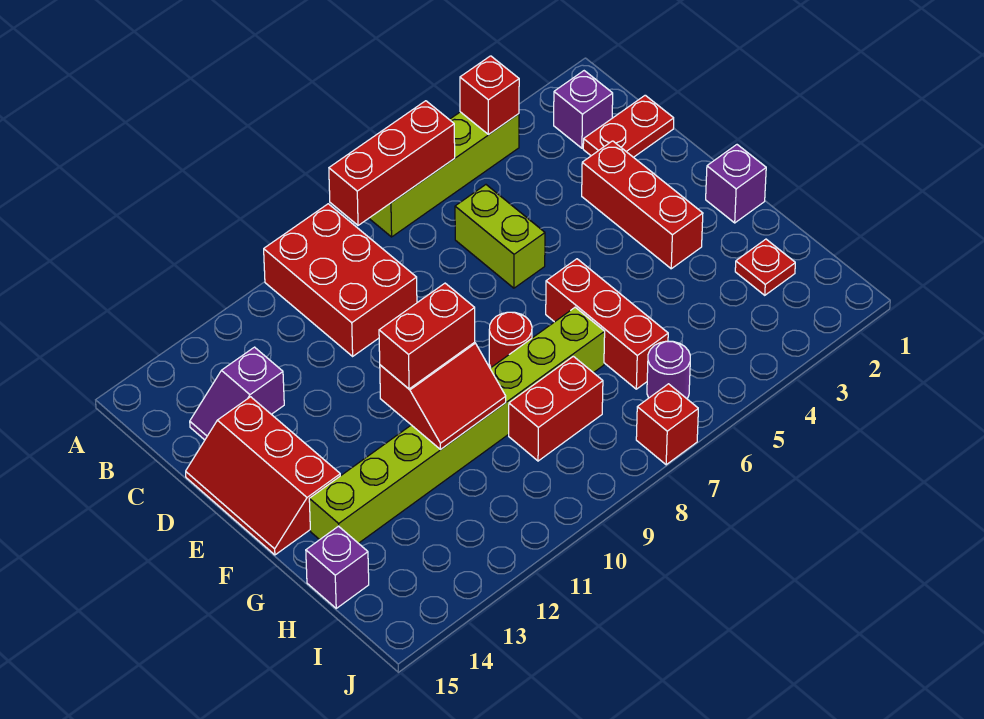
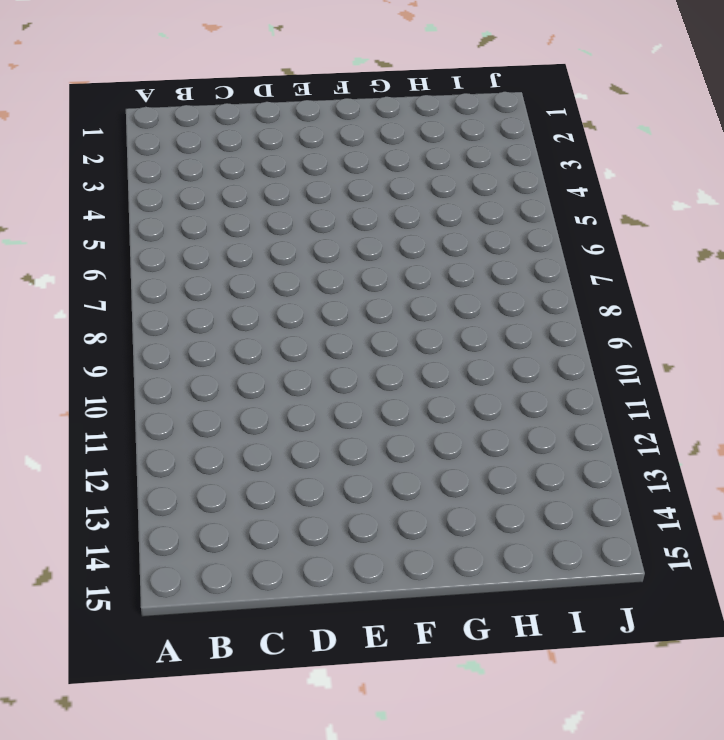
none -> lime brick A4:A7 level 1
none -> red brick A9:C10 level 1
none -> purple brick B2 level 1

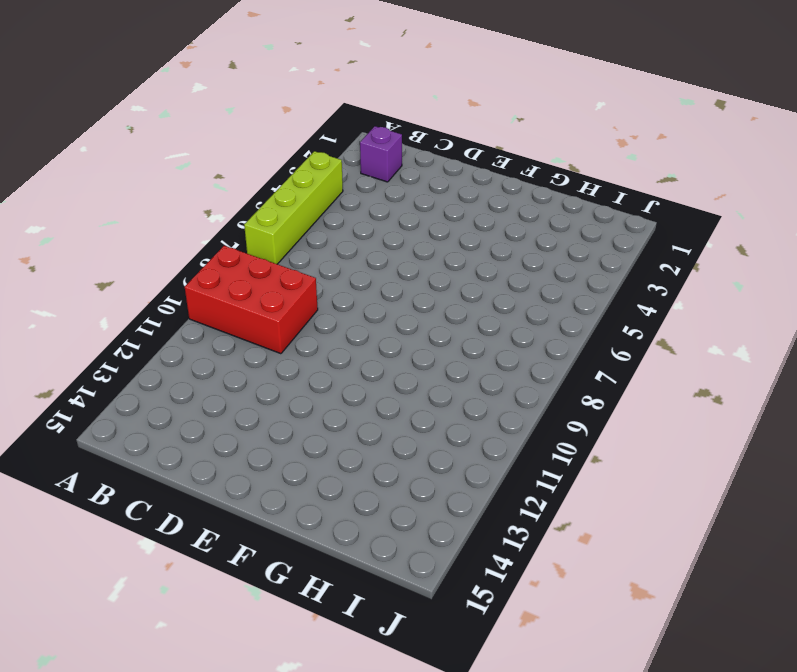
none -> red plate C1:C2 level 1
none -> lime brick C6:D6 level 1
none -> purple slope C13:C14 level 1 top 13

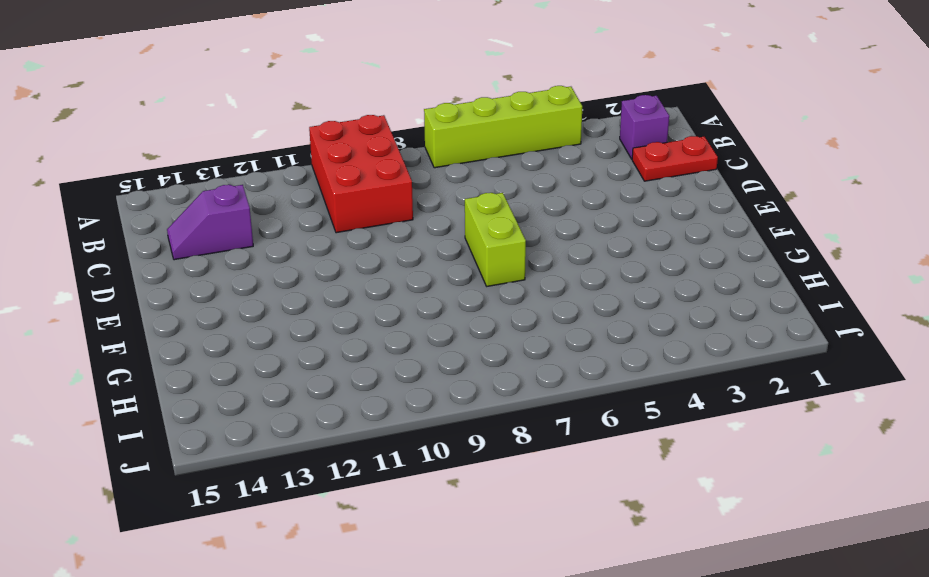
lime brick E7:F7 level 1 -> lime brick C6:D6 level 1
none -> red brick D3:F3 level 1
none -> red slope D14:F15 level 1 top 14
none -> purple brick F1 level 1

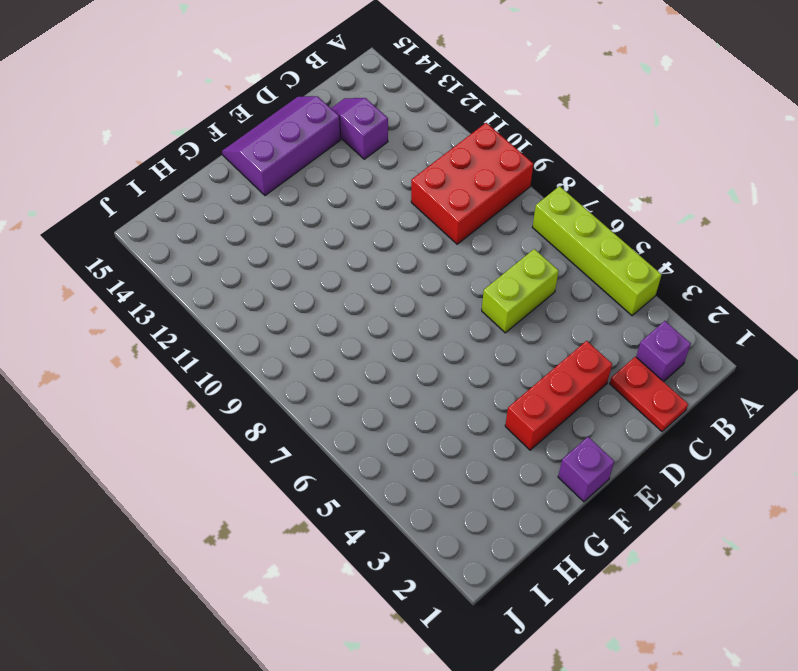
purple slope D14:F15 level 1 top 14 -> red slope D14:F15 level 1 top 14
none -> red brick F6:H6 level 1
none -> red round brick F8 level 1
none -> lime brick G7:G14 level 1

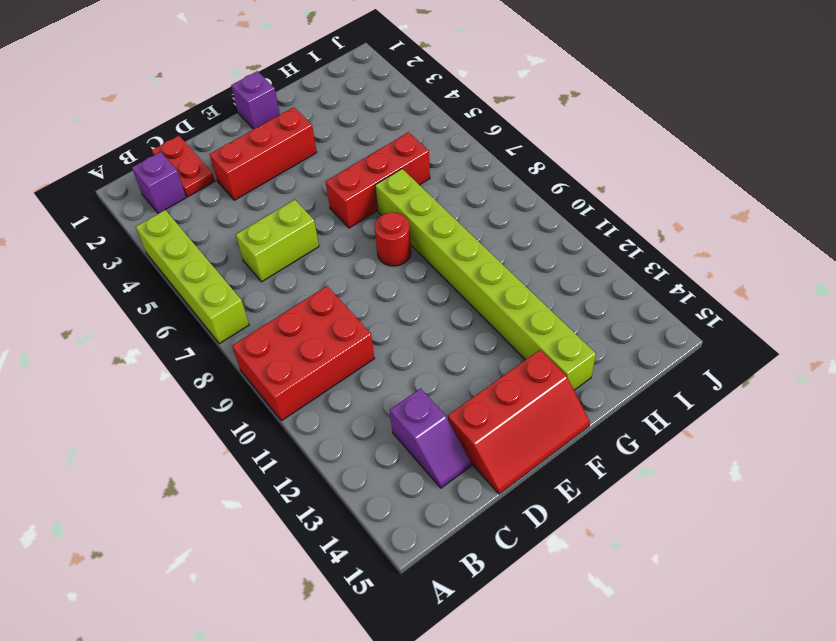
none -> red plate H2 level 1
none -> red brick H8:H9 level 1
none -> purple brick H15 level 1

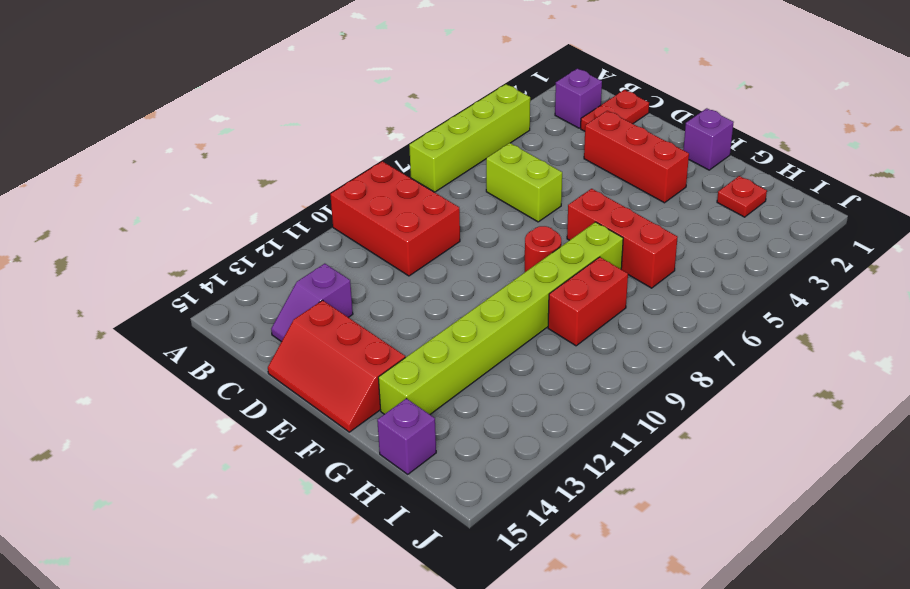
none -> purple round brick I6 level 1
none -> red brick J7 level 1
none -> red brick A4 level 2

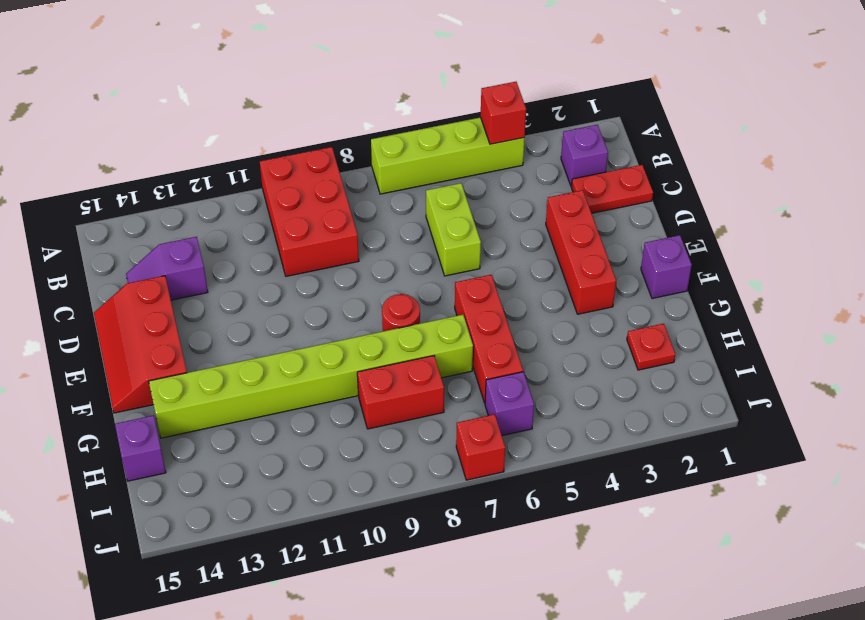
purple brick I6 level 1 -> purple round brick I6 level 1
none -> red brick A6:A8 level 2
none -> red slope F10:G11 level 2 top F
none -> red brick F10:F11 level 3

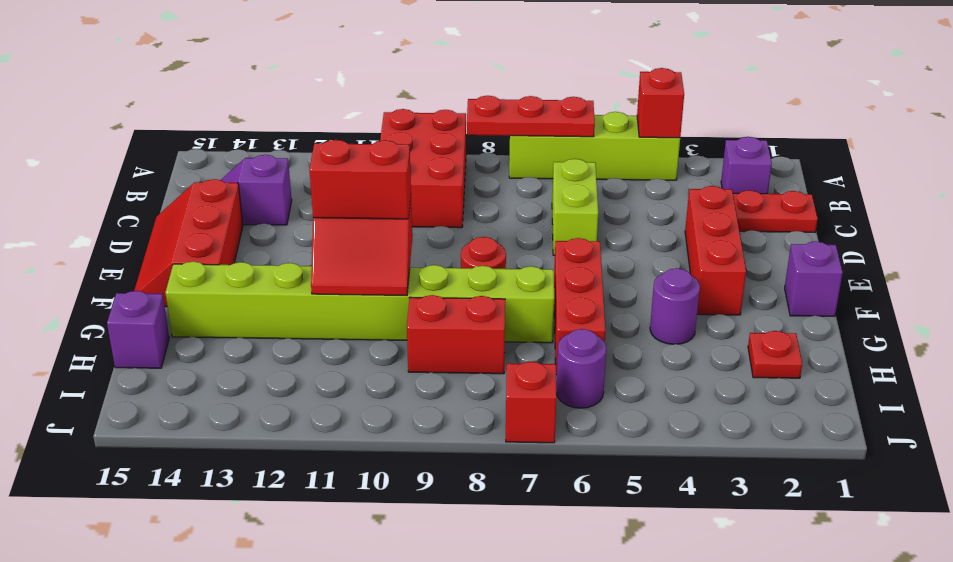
red plate A6:A8 level 2 -> red brick A6:A8 level 2
purple round brick G4 level 1 -> none

